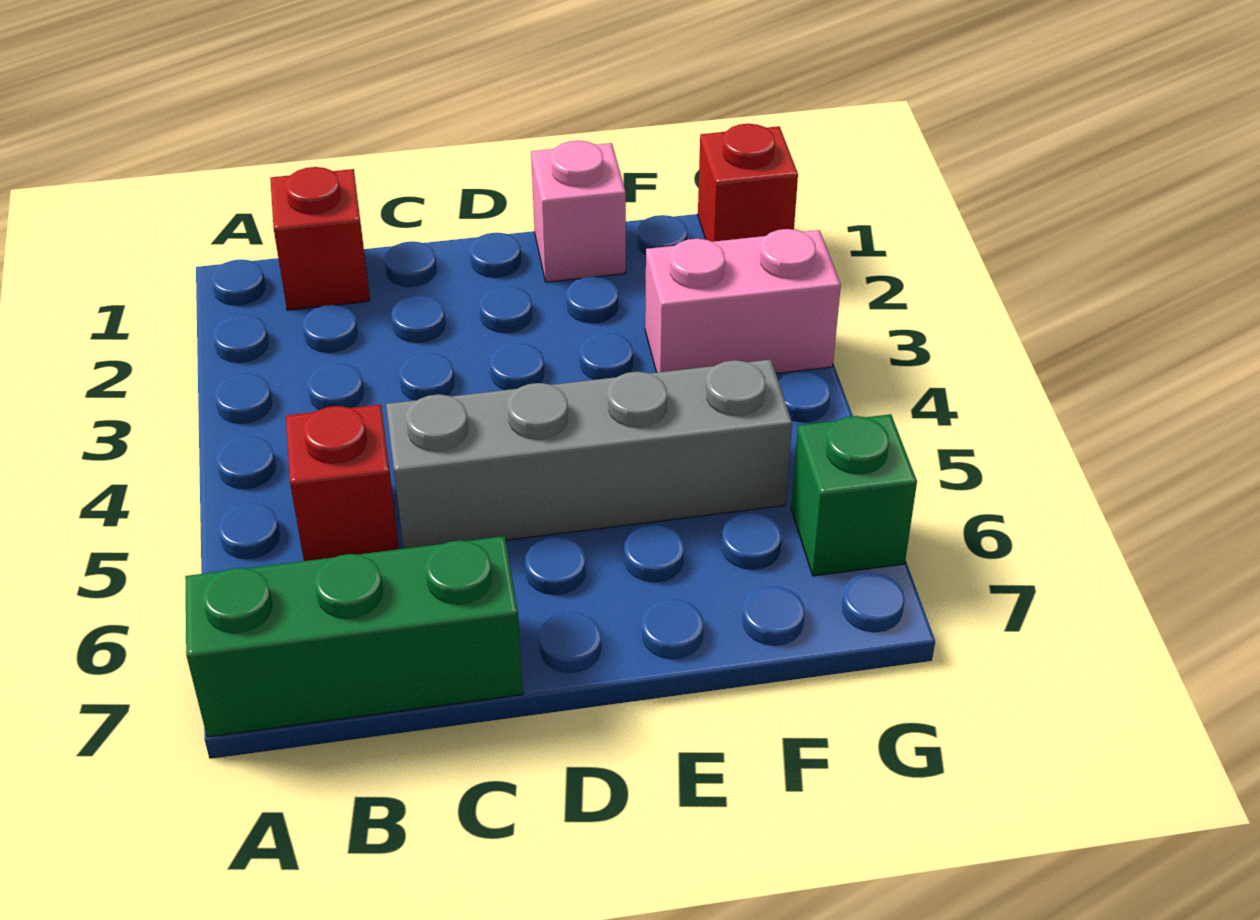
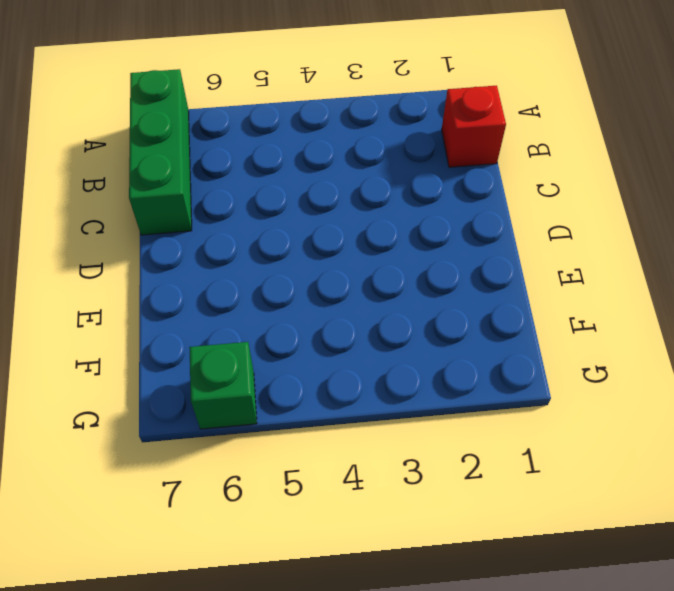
none -> red brick B5 level 1
none -> grey brick C5:F5 level 1

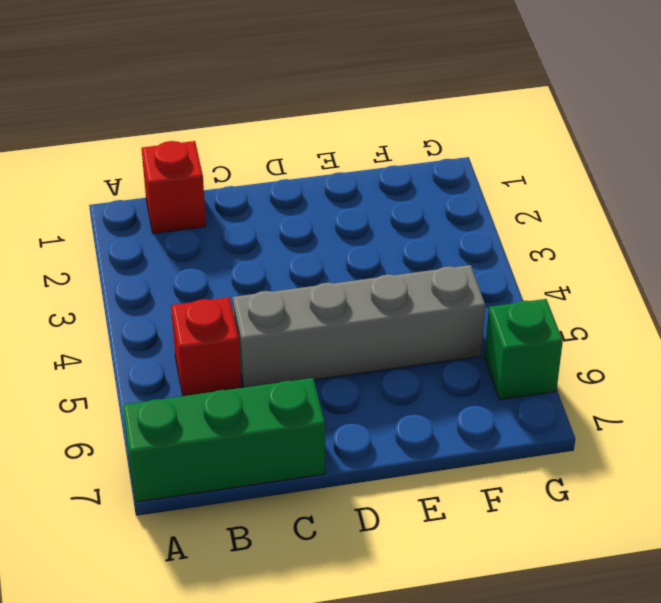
none -> pink brick E1 level 1
none -> pink brick F3:G3 level 1

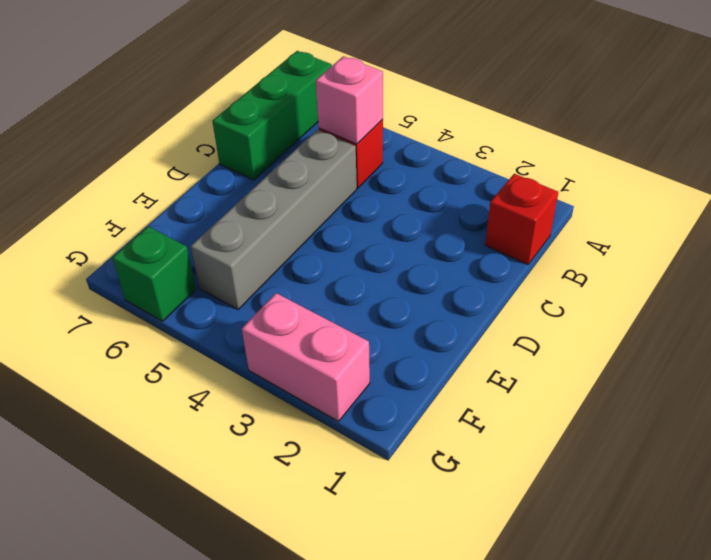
pink brick B5 level 2 -> pink brick E1 level 1
pink brick G2:G3 level 1 -> pink brick F3:G3 level 1
none -> red brick G1 level 1

